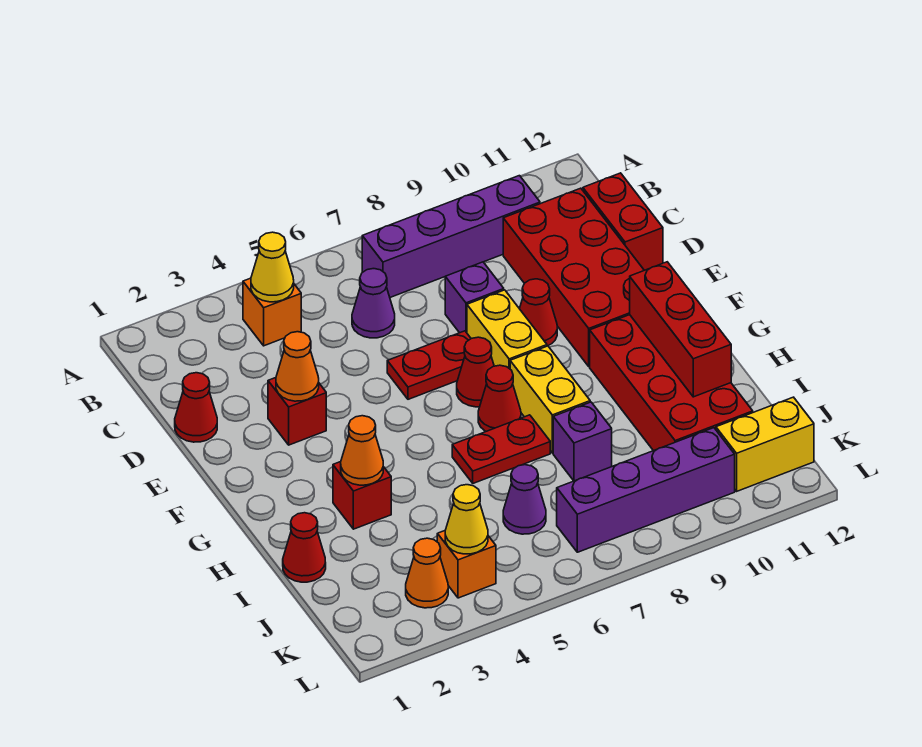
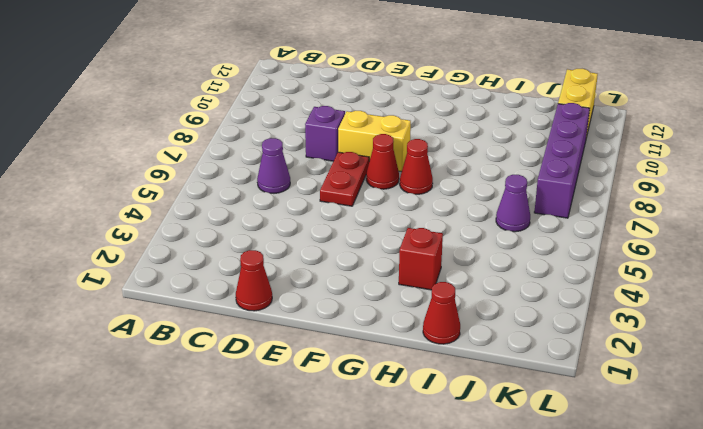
none -> orange brick B4 level 1
none -> purple brick B7:B10 level 1
none -> red brick C10:F11 level 1

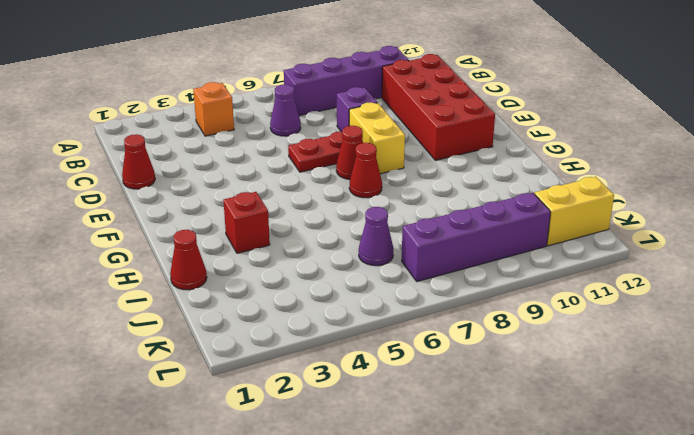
none -> red brick C12:D12 level 1
none -> red brick E3 level 1
none -> red cone E9 level 1

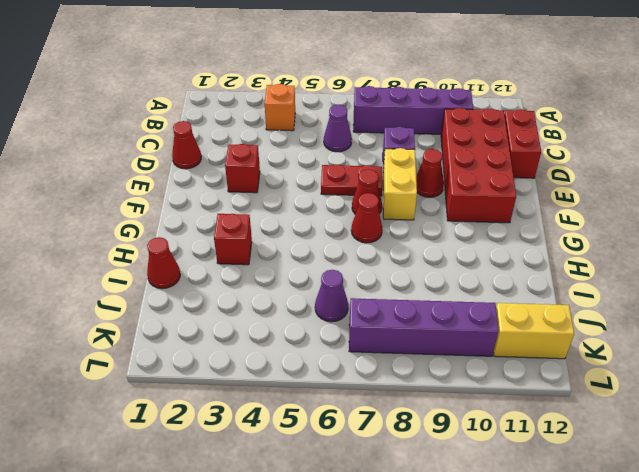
none -> yellow brick G8:H8 level 1
none -> red brick G10:J11 level 1
none -> red plate H6:H7 level 1

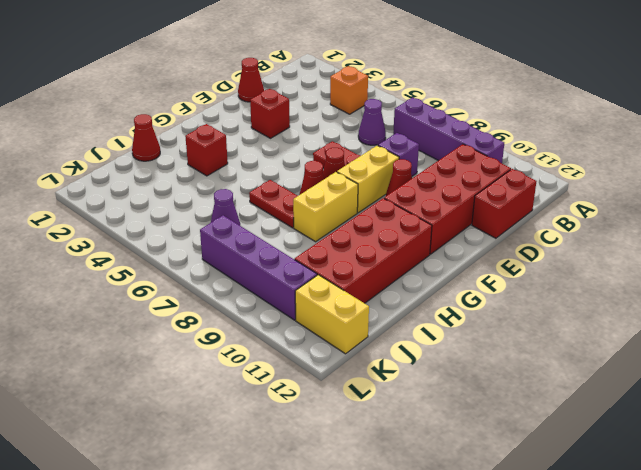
none -> purple brick I8 level 1
none -> orange cone K3 level 1
none -> orange brick K4 level 1

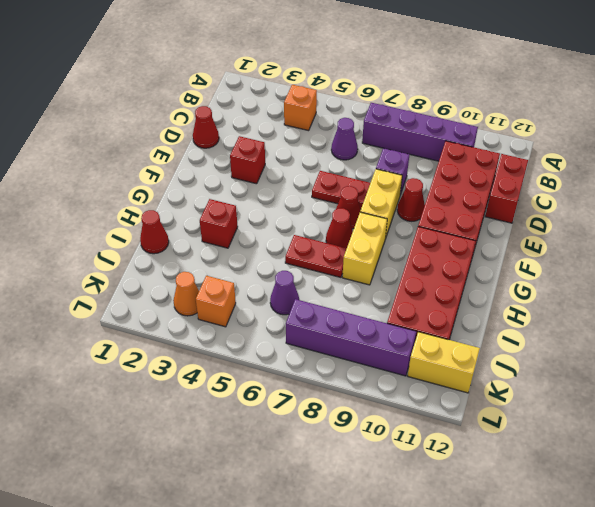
none -> purple brick I8 level 1
none -> yellow cone B4 level 2
none -> orange cone E3 level 2

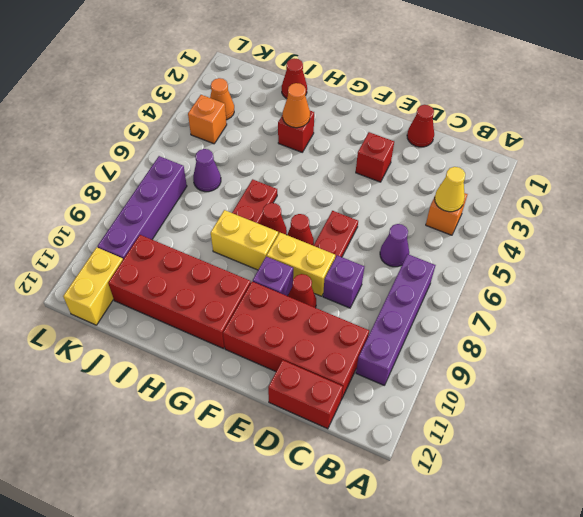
purple brick F9 level 1 -> purple brick I8 level 1
none -> orange cone E3 level 2
none -> red brick G11:I11 level 2
none -> yellow cone K4 level 2

